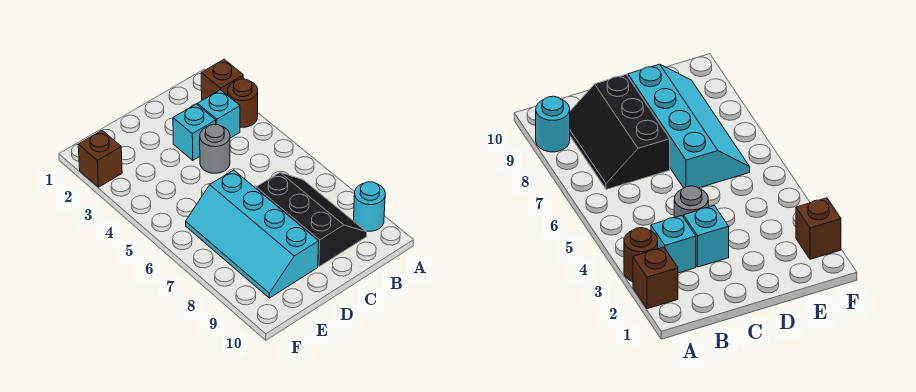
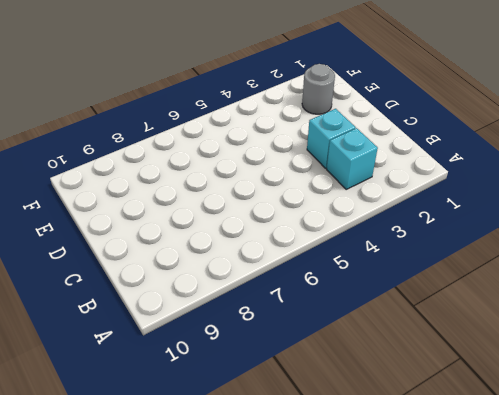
grey round brick E2 level 1 -> grey round brick C4 level 1
none -> brown brick A2 level 1
none -> brown round brick A3 level 1

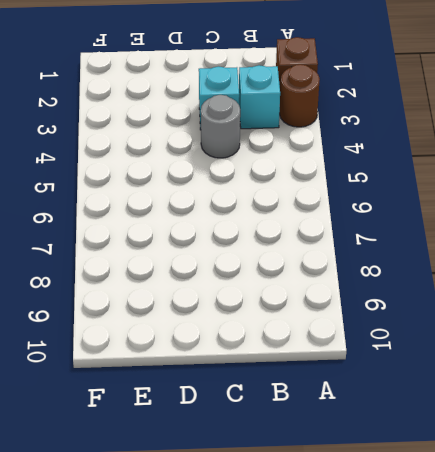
none -> cyan round brick A9 level 1
none -> black slope B7:C9 level 1 top C

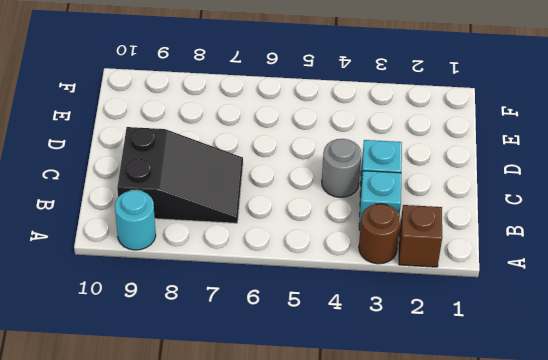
black slope B7:C9 level 1 top 9 -> black slope B7:C9 level 1 top C
none -> cyan slope D6:E9 level 1 top D
none -> brown brick F2 level 1

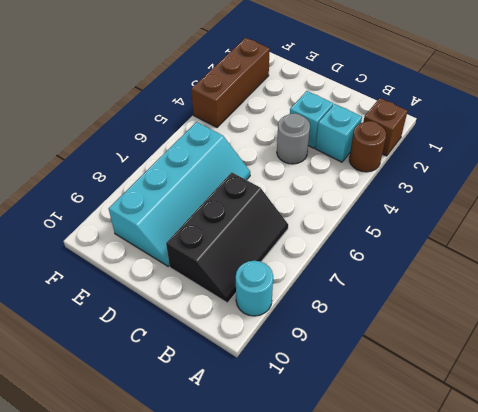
cyan slope D6:E9 level 1 top E -> cyan slope D6:E9 level 1 top D
brown brick F2:F4 level 1 -> brown brick F2 level 1

